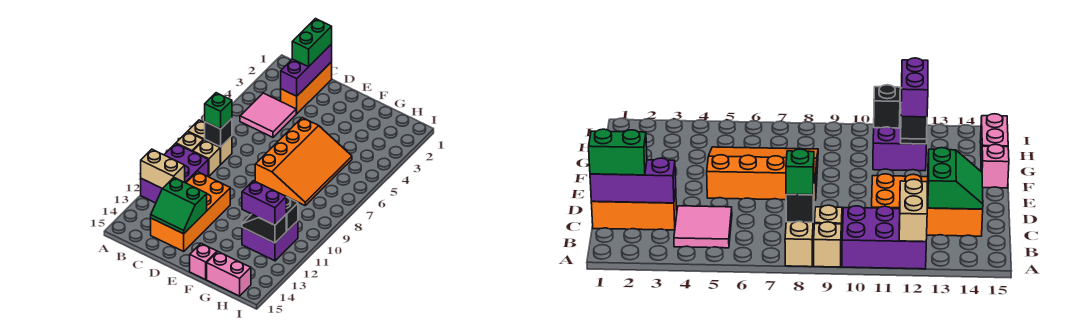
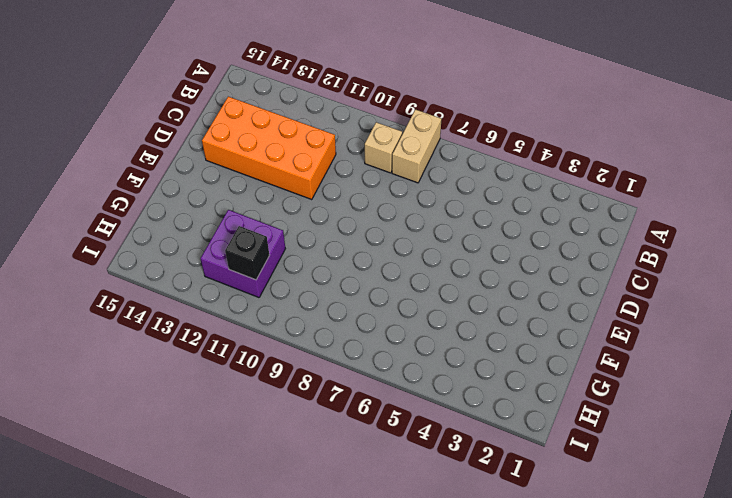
none -> tan brick A9 level 1
none -> purple brick A10:B12 level 1
none -> pink tile B4:C5 level 1

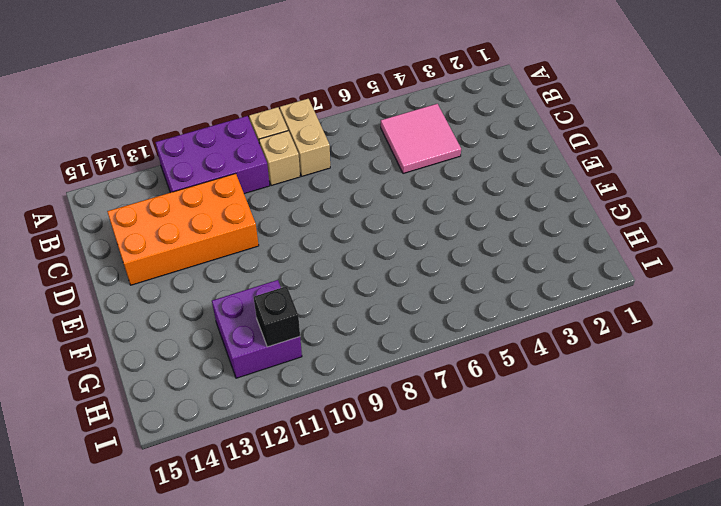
none -> orange brick C1:C3 level 1
none -> orange slope E5:G8 level 1 top E
none -> pink brick F15 level 1

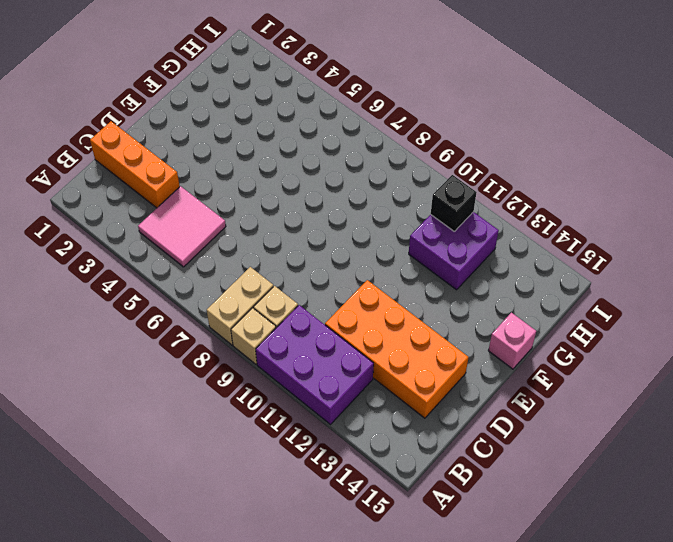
none -> orange slope E5:G8 level 1 top E
none -> pink brick G15:H15 level 1
none -> tan brick A12:B12 level 2

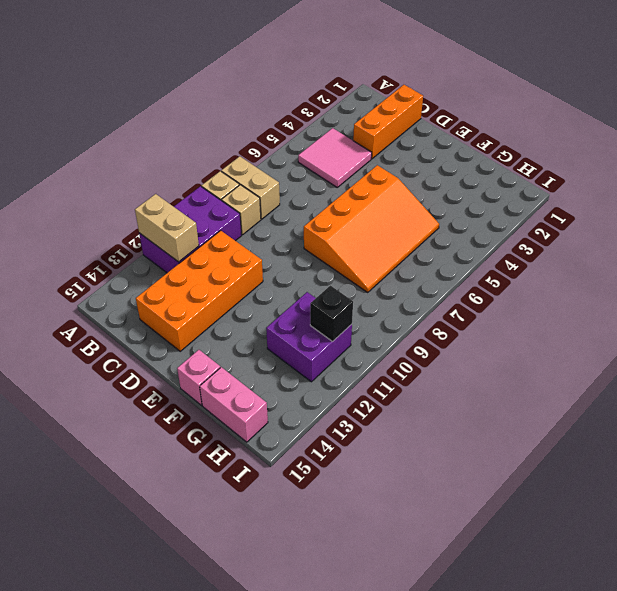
none -> black brick B8 level 2
none -> purple brick C1:C3 level 2
none -> green slope C13:D14 level 2 top 13

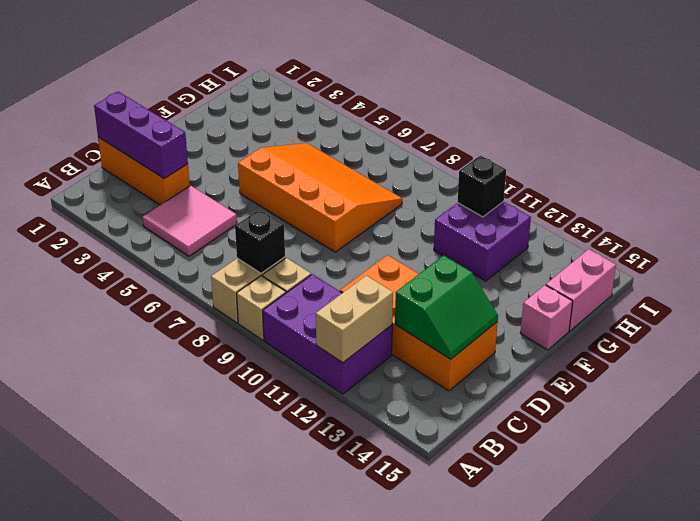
none -> black slope G12:H12 level 2 top H
none -> green brick B8 level 3
none -> green brick C1:C2 level 3

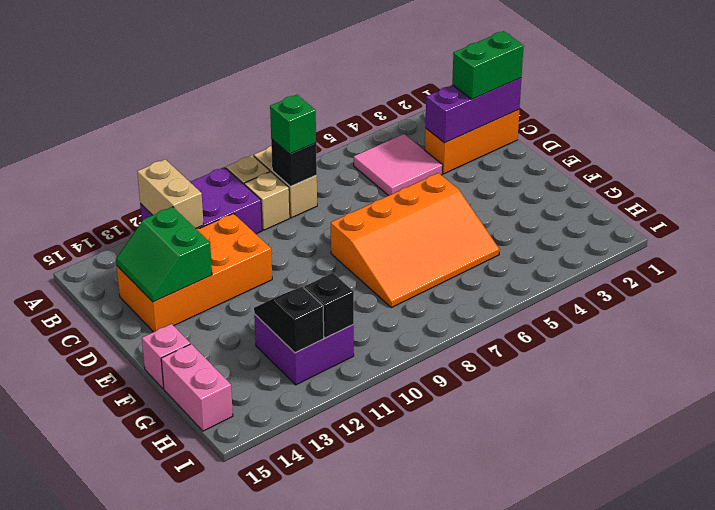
none -> purple brick G12:H12 level 3

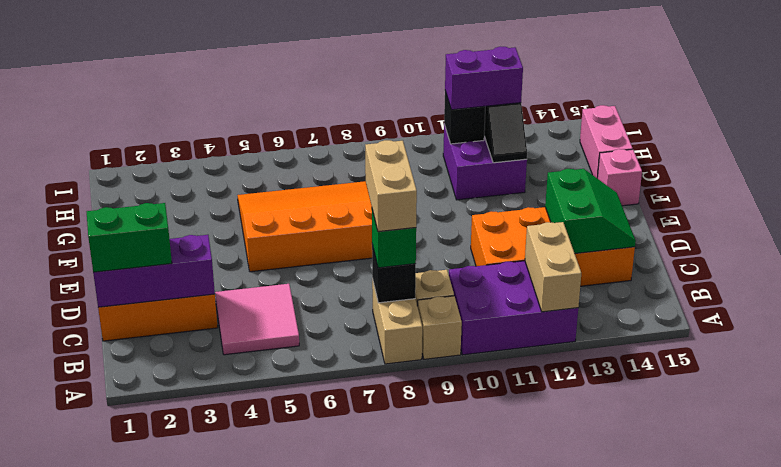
tan brick B8:C8 level 4 -> none
purple brick H11:H12 level 3 -> purple brick G12:H12 level 3

